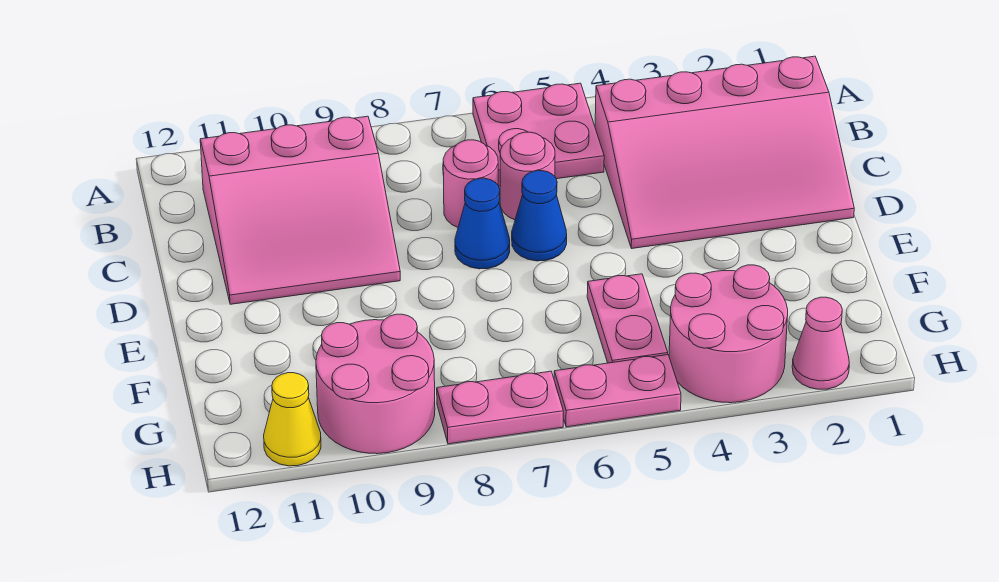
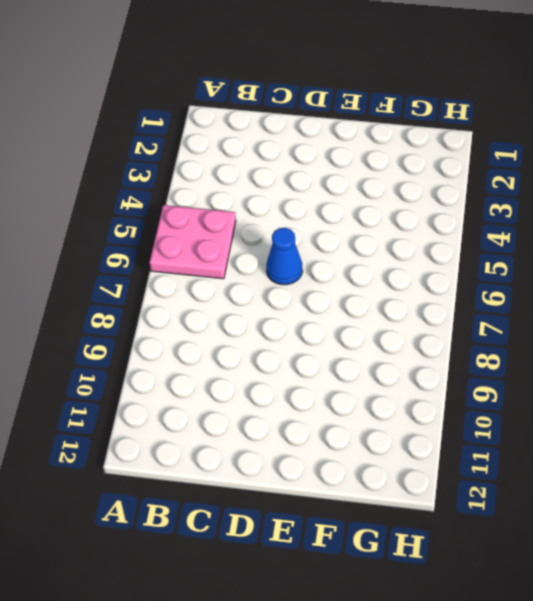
none -> pink slope B1:D4 level 1 top B
none -> pink slope B9:D11 level 1 top B
none -> pink round brick C6 level 1

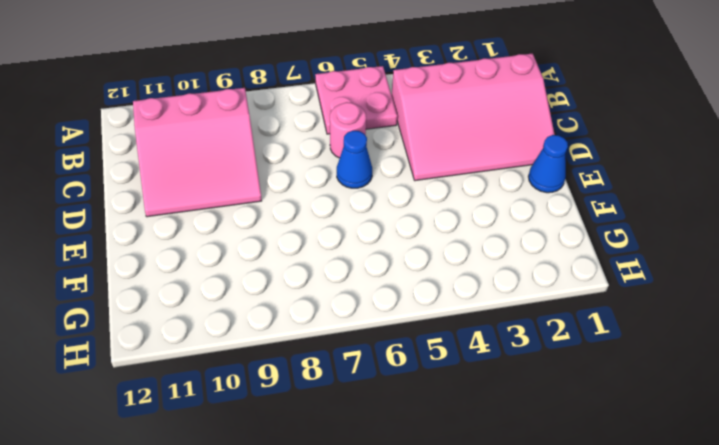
blue cone E1 level 1 -> blue cone D7 level 1
none -> pink round brick C7 level 1
none -> pink plate F5:G5 level 1
none -> pink round brick G3:H4 level 1

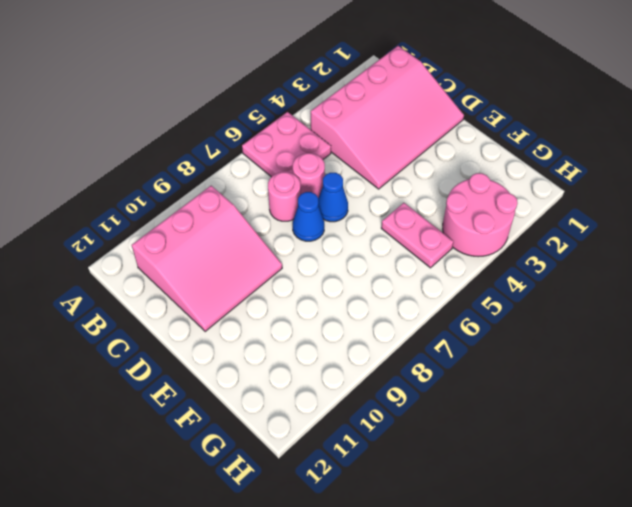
none -> pink round brick G9:H10 level 1
none -> pink cone H2 level 1
none -> pink plate H5:H6 level 1

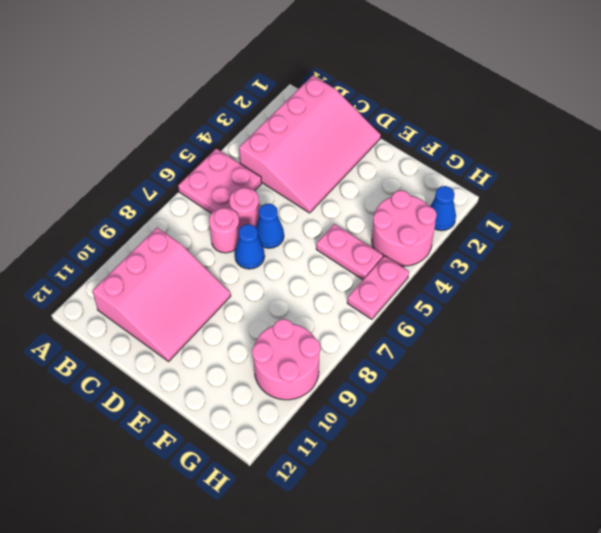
blue cone H2 level 1 -> pink cone H2 level 1
none -> pink plate H7:H8 level 1
none -> yellow cone H11 level 1

